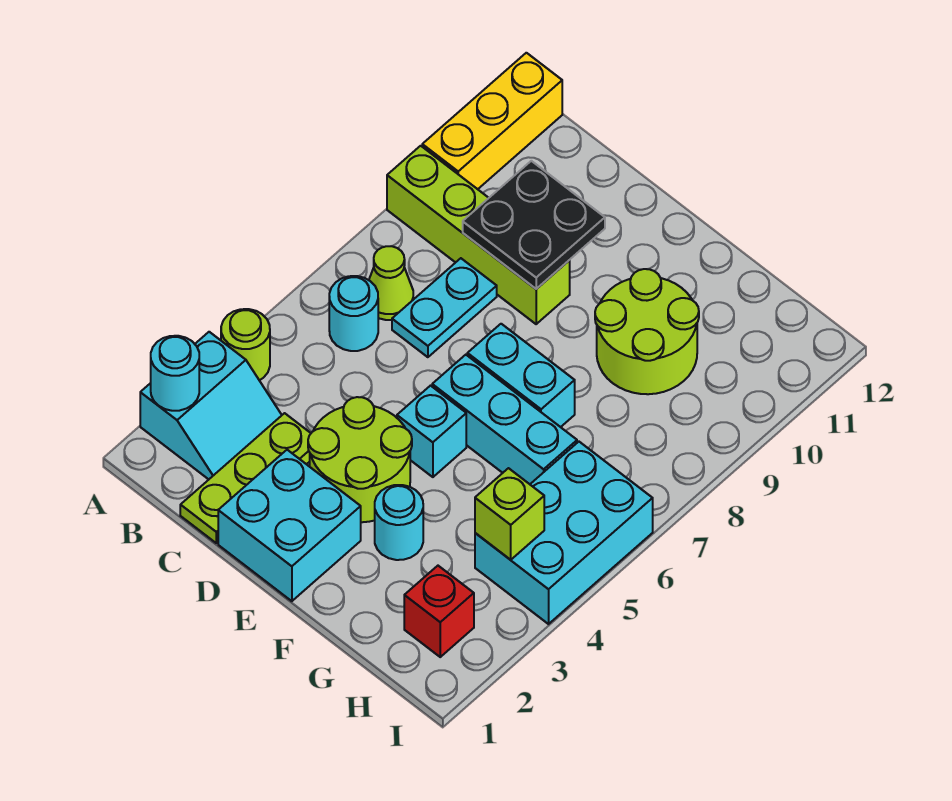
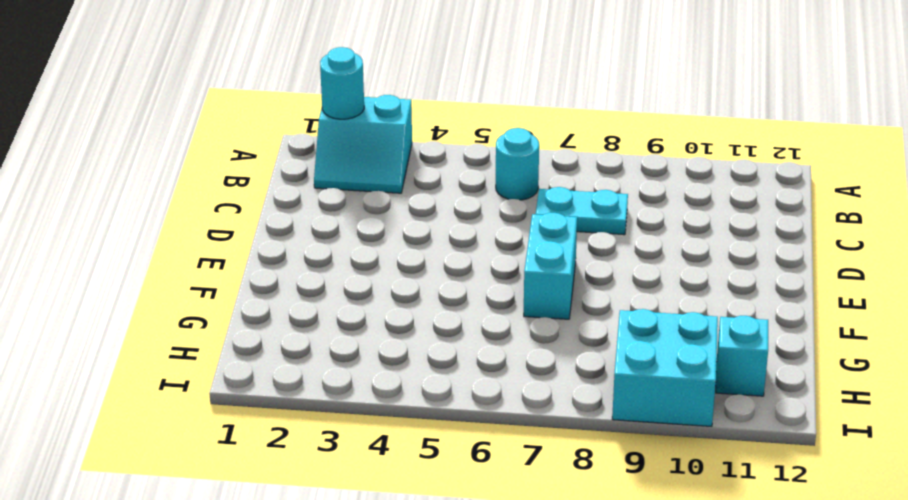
cyan brick H9:I10 level 1 -> cyan brick D1:E2 level 1
cyan brick H11 level 1 -> cyan brick E5 level 1
none -> lime round brick A4 level 1
none -> lime brick A9:D9 level 1
none -> yellow brick A10:A12 level 1

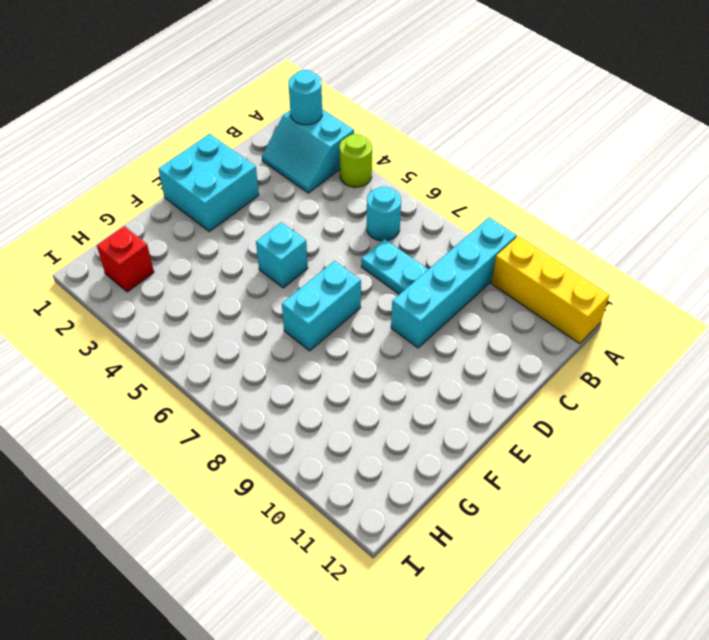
cyan brick A9:D9 level 1 -> lime brick A9:D9 level 1
none -> lime cone B7 level 1
none -> lime plate C1:C3 level 1
none -> lime round brick D3:E4 level 1

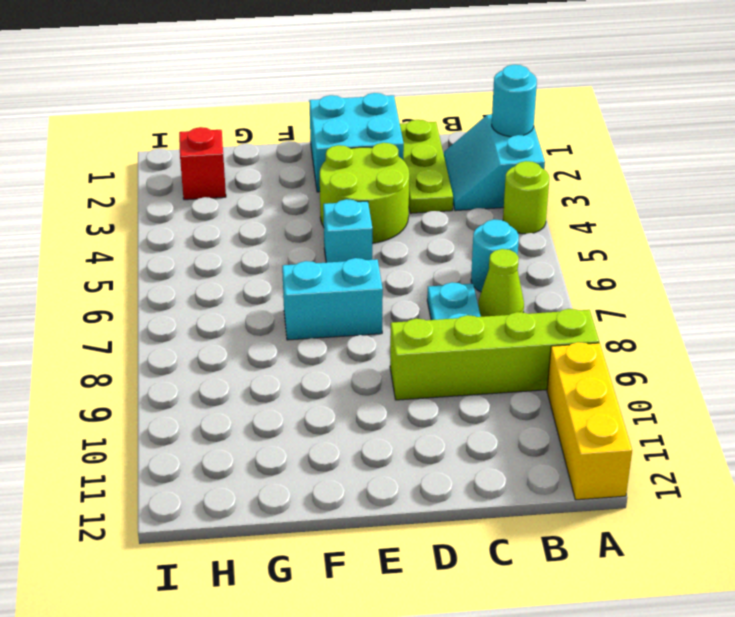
none -> cyan brick E6:G6 level 1
none -> cyan round brick F3 level 1
none -> lime round brick F9:G10 level 1

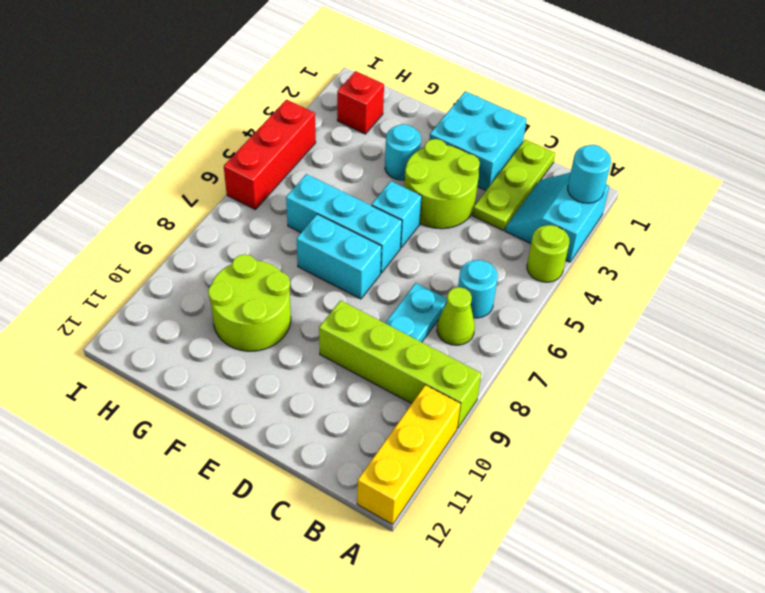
red brick I4:I6 level 1 -> cyan brick H4:I6 level 1
none -> black plate C9:D10 level 2
none -> lime brick H4 level 2

